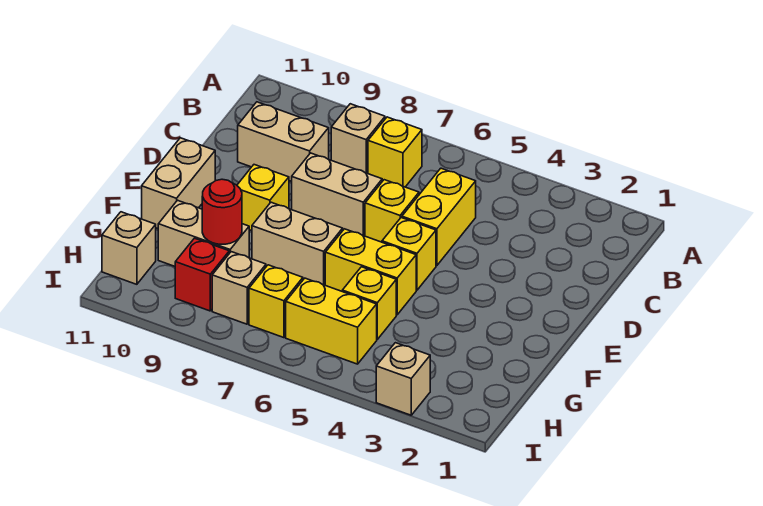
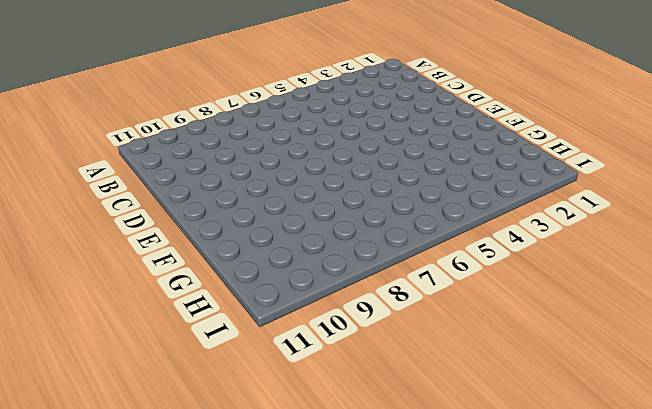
none -> yellow brick B7 level 1
none -> tan brick B8 level 1
none -> yellow brick C5:D5 level 1

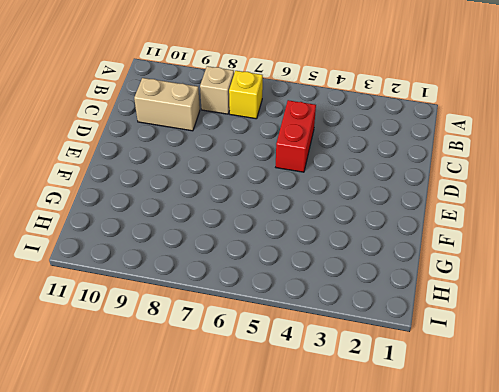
red brick C5:D5 level 1 -> yellow brick C5:D5 level 1
none -> yellow brick D6 level 1
none -> tan brick D7:D8 level 1
none -> yellow brick E5 level 1

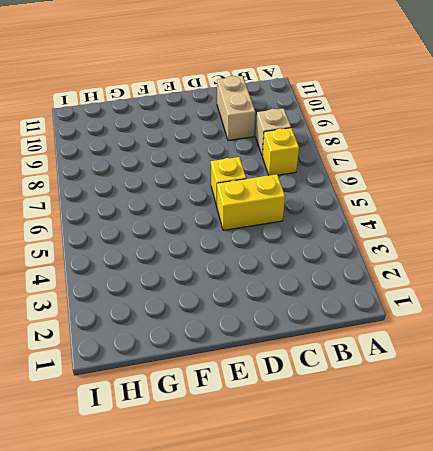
none -> tan brick D7:D8 level 1
none -> yellow brick E5 level 1
none -> yellow brick E9 level 1

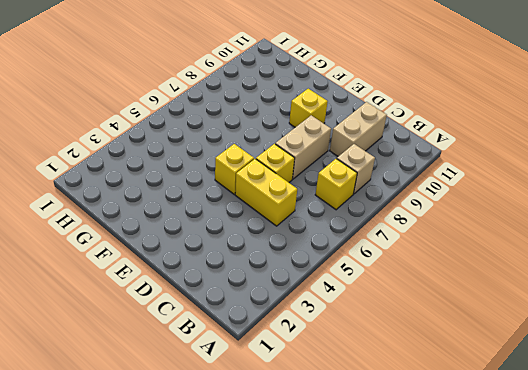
none -> tan brick E11:F11 level 1
none -> yellow brick F5:F6 level 1
none -> tan brick F7:F8 level 1

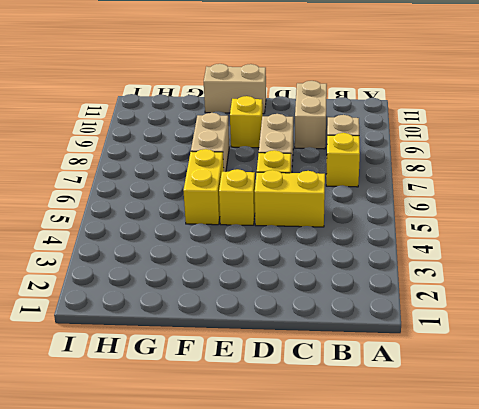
none -> yellow brick G5 level 1
none -> tan brick G9:G10 level 1
none -> yellow brick H5:H6 level 1

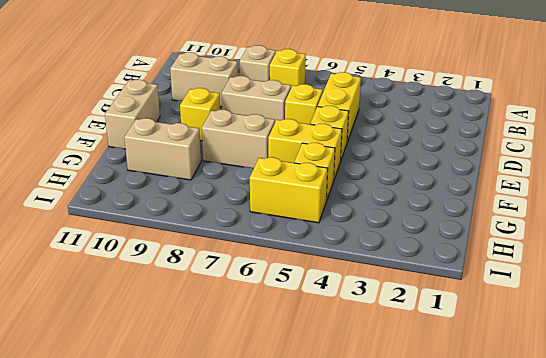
none -> yellow brick H7 level 1
none -> tan brick H8 level 1
none -> red brick H9 level 1

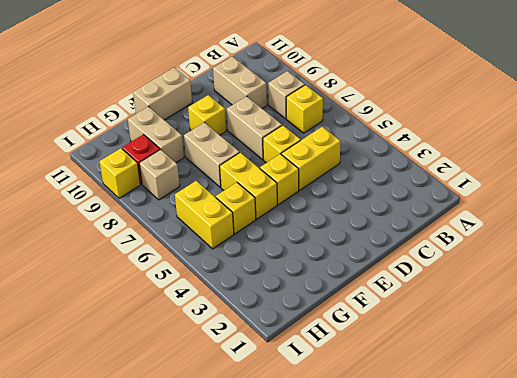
yellow brick I9 level 1 -> yellow brick H7 level 1
none -> tan brick H11 level 1
none -> tan brick I3 level 1
none -> red round brick G9 level 2

